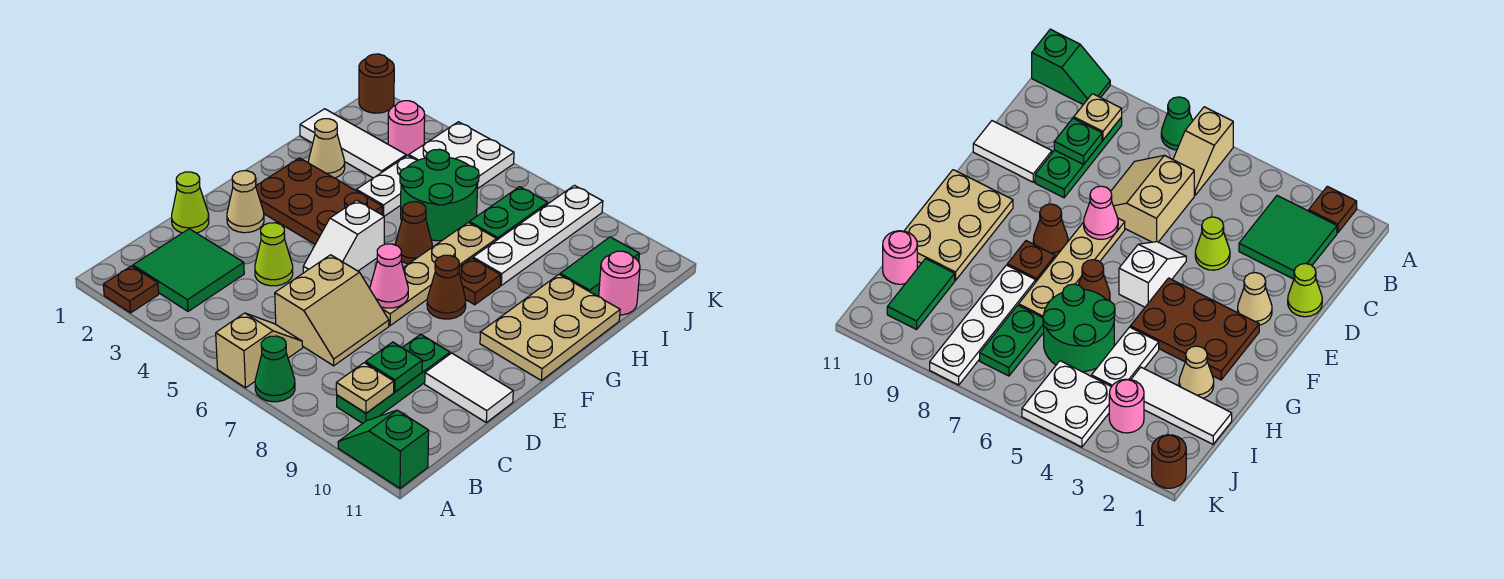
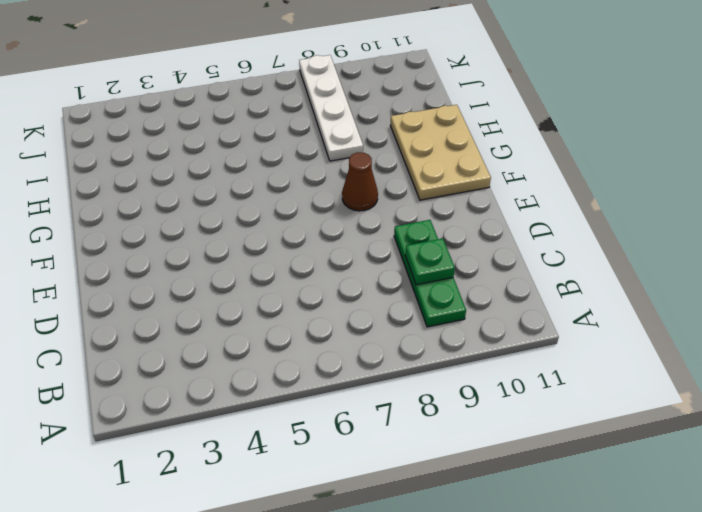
none -> brown plate A2 level 1
none -> tan slope A6:B6 level 1 top A
none -> green cone A7 level 1
none -> green slope A10:A11 level 1 top 11

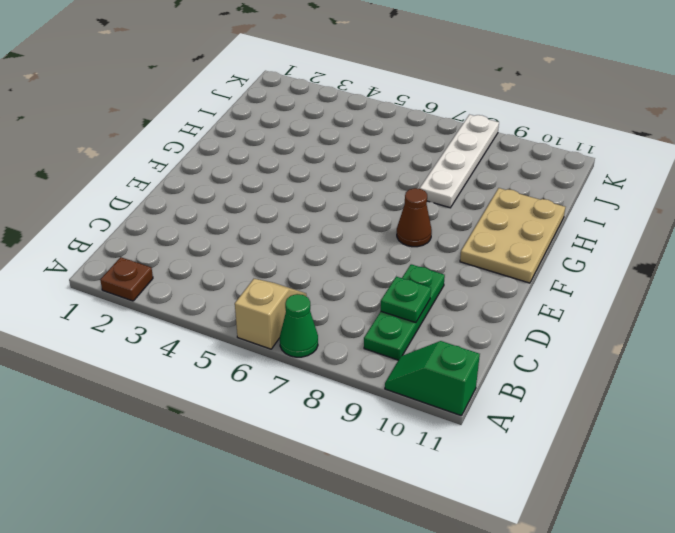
none -> green tile B2:C3 level 1
none -> tan slope C6:D7 level 1 top 6
none -> lime cone D1 level 1
none -> lime cone D4 level 1

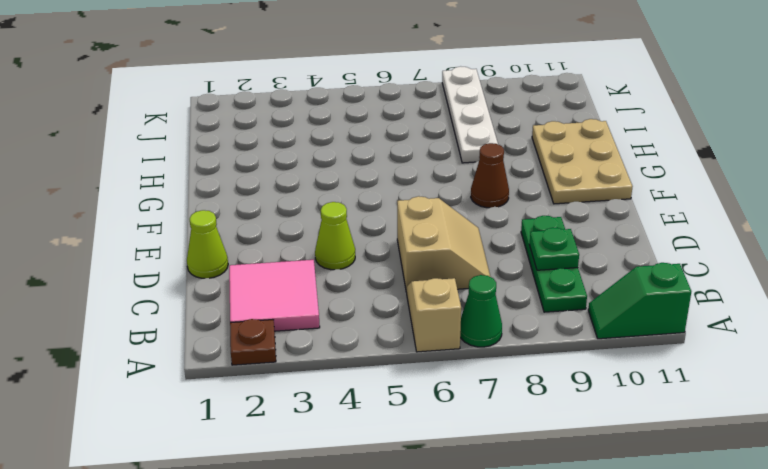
pink tile B2:C3 level 1 -> green tile B2:C3 level 1
none -> white tile D10:D11 level 1
none -> tan cone E2 level 1
none -> white slope E5:F5 level 1 top F
none -> tan plate E7:H7 level 1

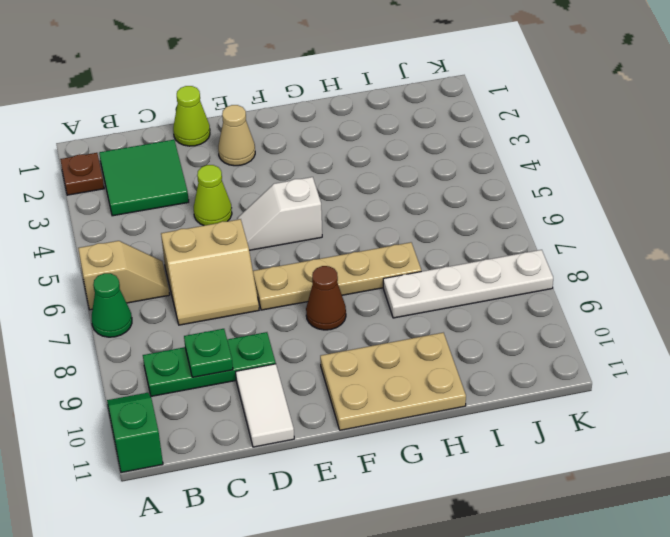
none -> brown plate F2:G4 level 1
none -> brown cone G6 level 1
none -> brown plate G8 level 1
none -> tan cone H2 level 1

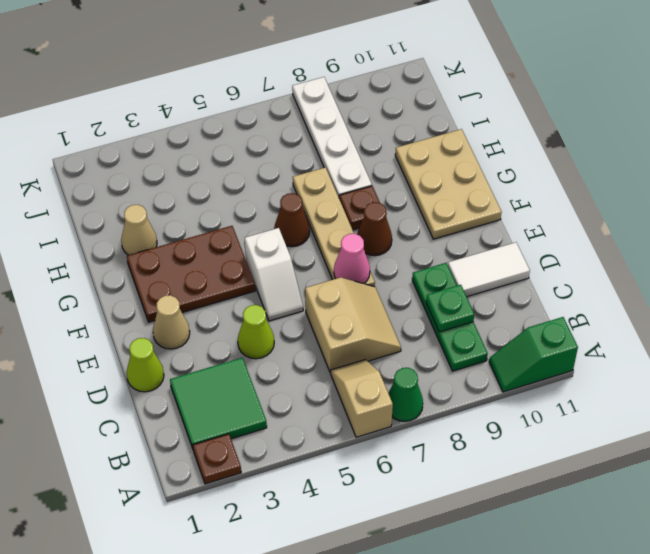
none -> white plate H4:I4 level 1
none -> green round brick H5:I6 level 1
none -> white tile I1:I3 level 1
none -> green plate I7:J7 level 1

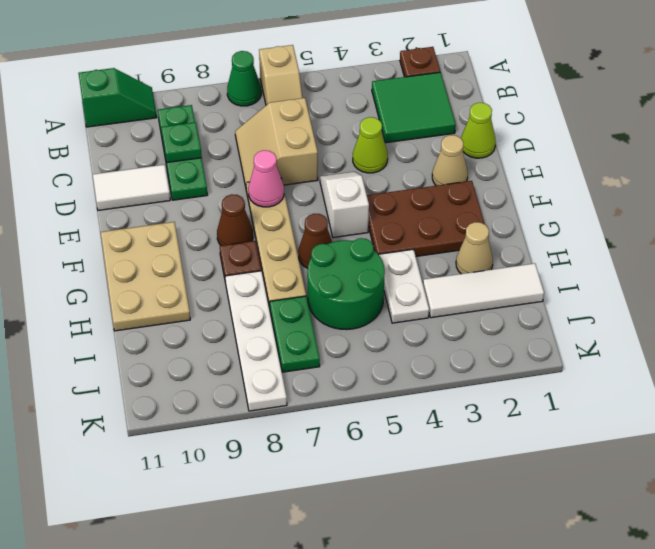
none -> green tile I10:J10 level 1
none -> pink round brick I11 level 1
none -> pink round brick J3 level 1
none -> white plate J4:K5 level 1

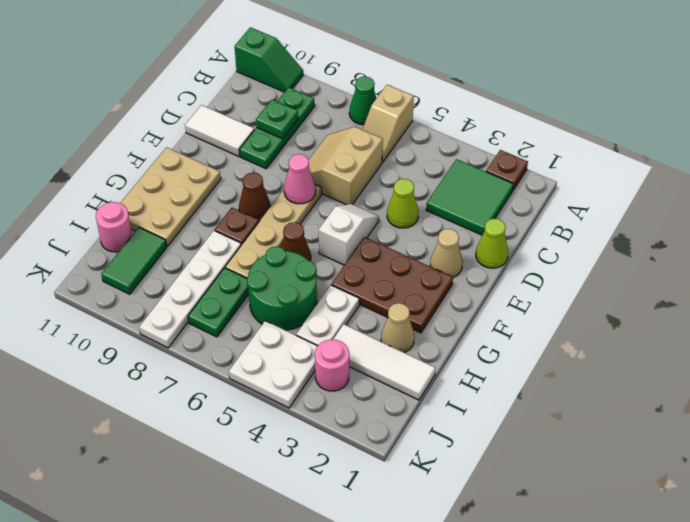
none -> brown round brick K1 level 1
none -> tan plate B9 level 2

